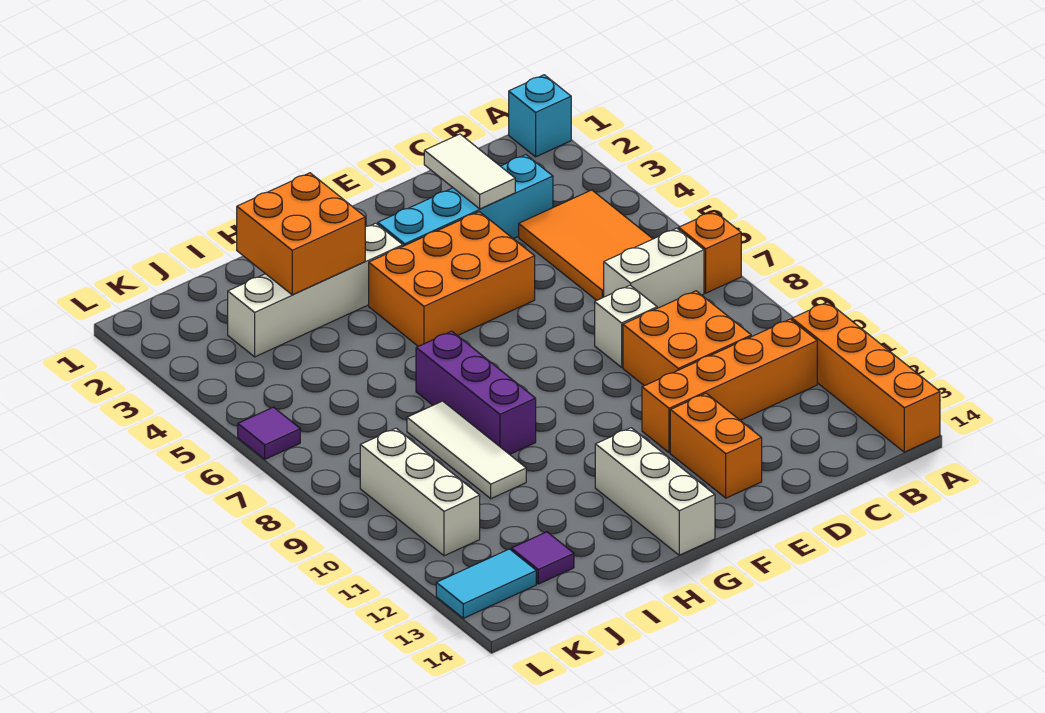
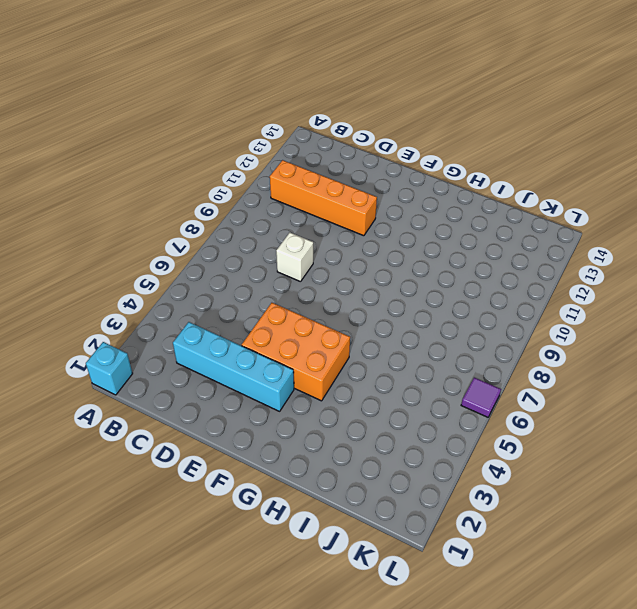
none -> orange brick A7 level 1
none -> orange brick A11:A14 level 1
none -> orange tile B4:C6 level 1

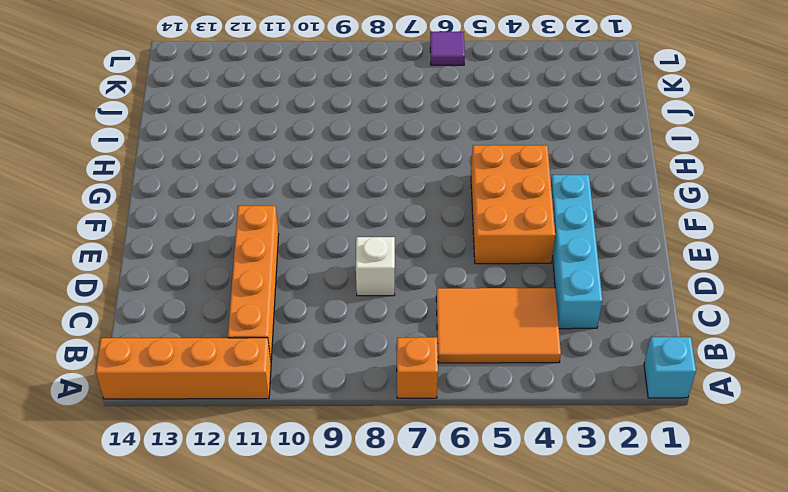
none -> white brick B7:C7 level 1
none -> orange brick C9:D10 level 1
none -> orange brick E12:E13 level 1

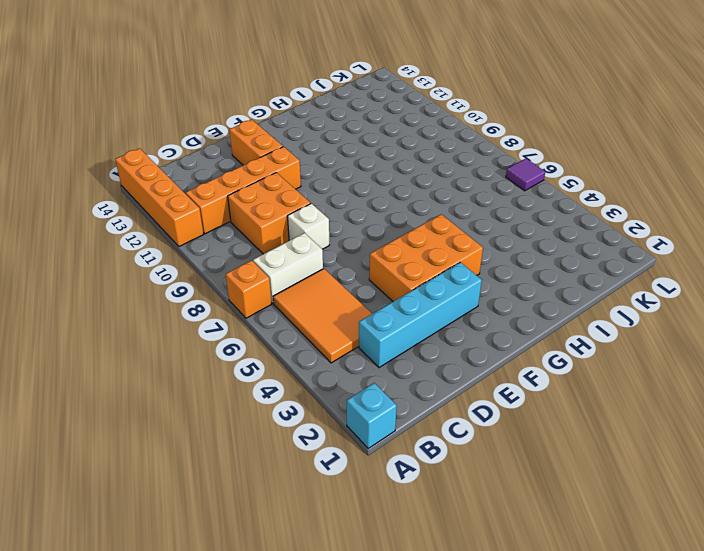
none -> white brick G3:J3 level 1
none -> white brick G12:G14 level 1
none -> purple brick H7:H9 level 1

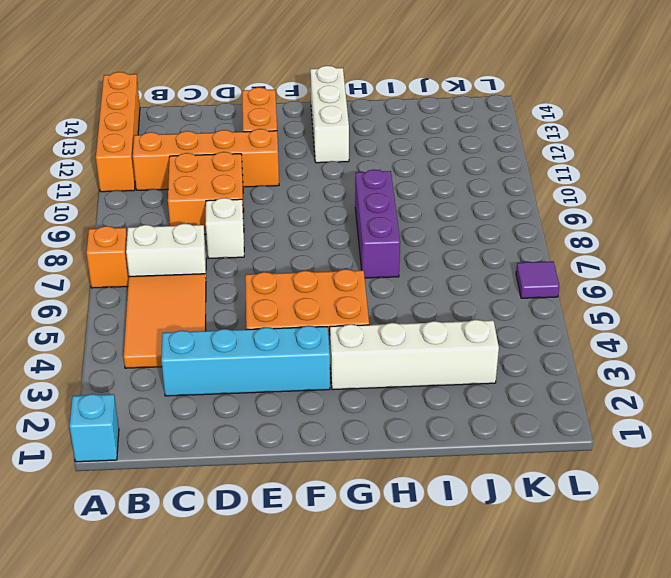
none -> white tile I8:I10 level 1
none -> purple tile J13 level 1
none -> white brick K9:K11 level 1

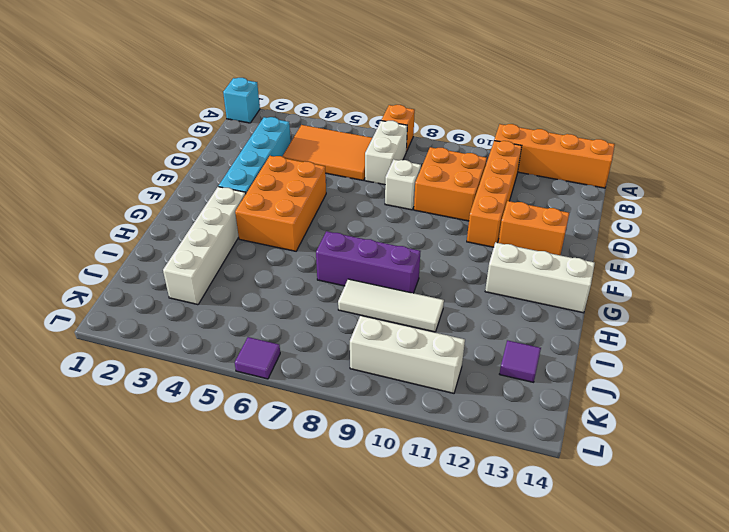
none -> cyan tile K13:L13 level 1
none -> white tile D2:D3 level 2
none -> orange brick H2:I3 level 2

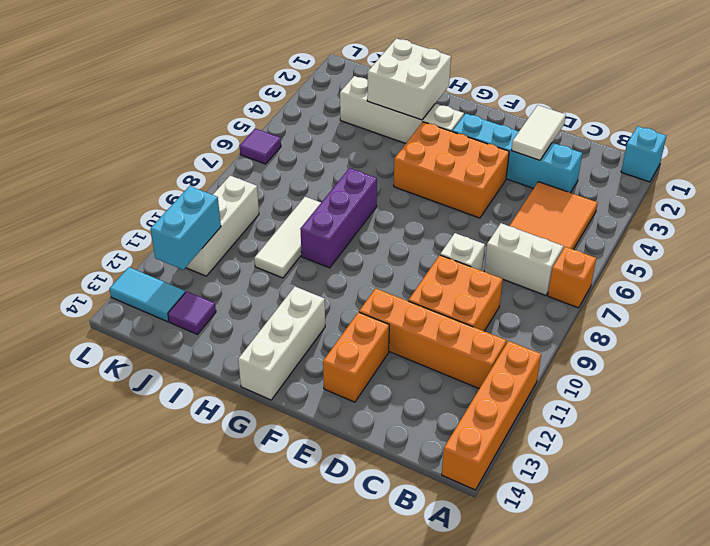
white brick H2:I3 level 2 -> orange brick H2:I3 level 2
cyan brick K11:K12 level 2 -> none

